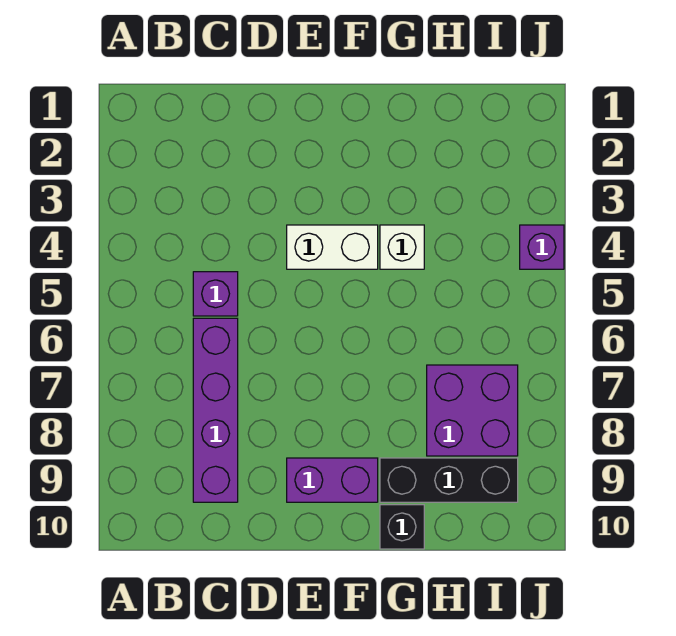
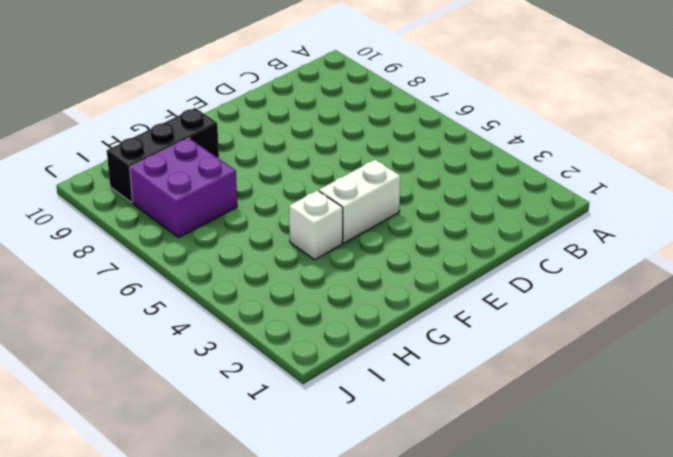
none -> purple brick C5 level 1
none -> purple brick C6:C9 level 1

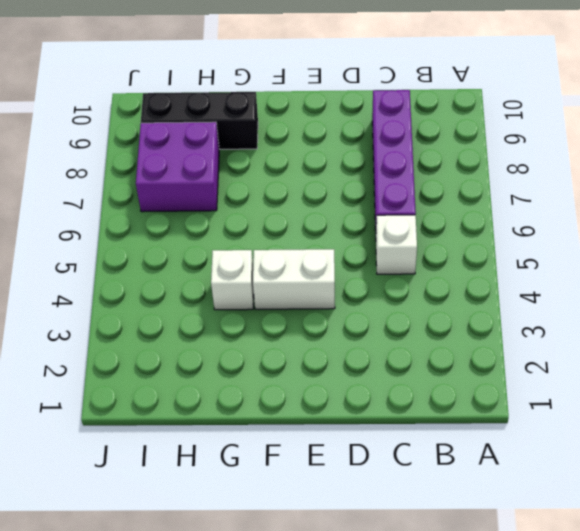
white brick C5 level 1 -> purple brick C5 level 1
none -> purple brick E9:F9 level 1
none -> black brick G10 level 1

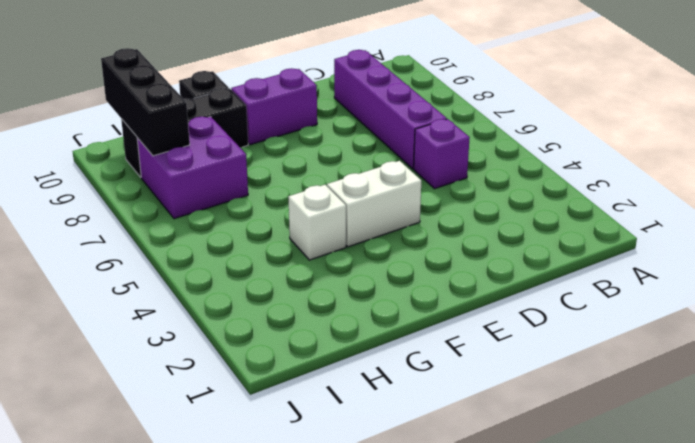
black brick I8:I10 level 2 -> none
none -> purple brick J4 level 1

